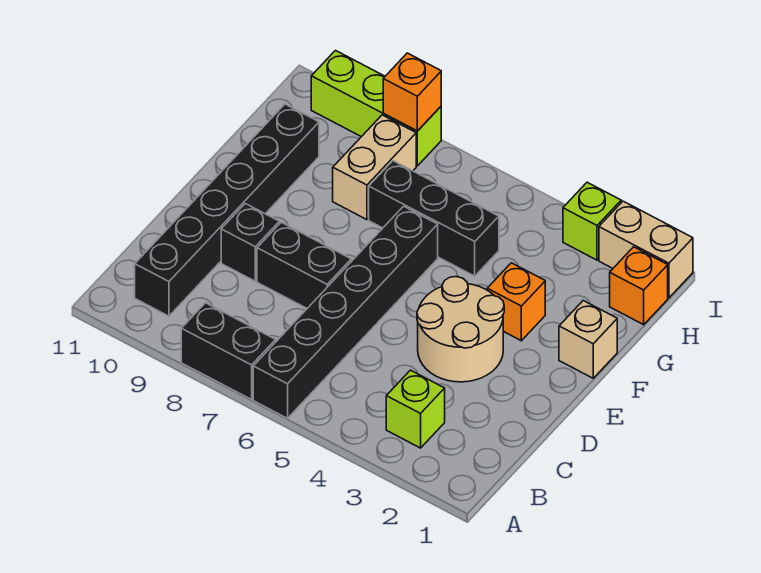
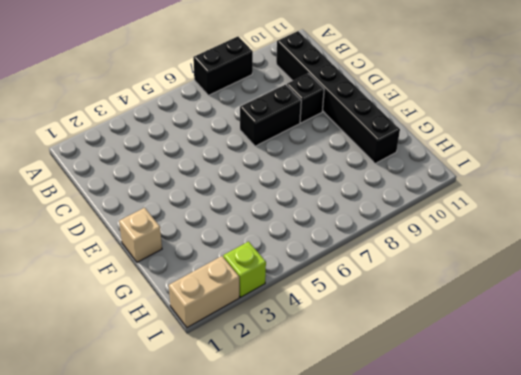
none -> black brick A6:F6 level 1
none -> lime brick B3 level 1
none -> tan round brick D3:E4 level 1

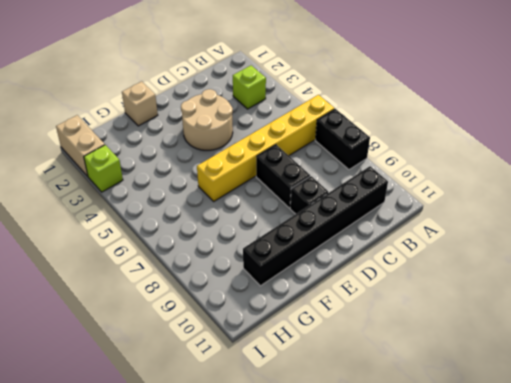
yellow brick A6:F6 level 1 -> black brick A6:F6 level 1
none -> orange brick F3 level 1
none -> black brick G5:G7 level 1
none -> tan brick G8:H8 level 1

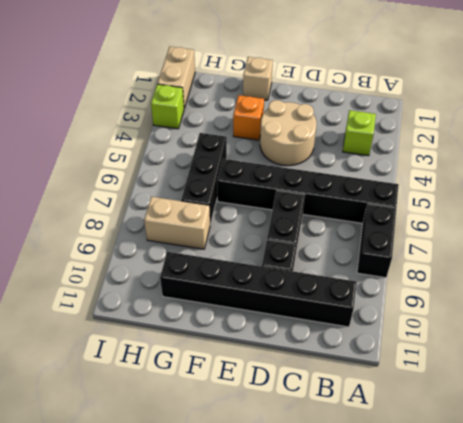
none -> orange brick H1 level 1
none -> lime brick I8:I10 level 1
none -> orange brick I8 level 2

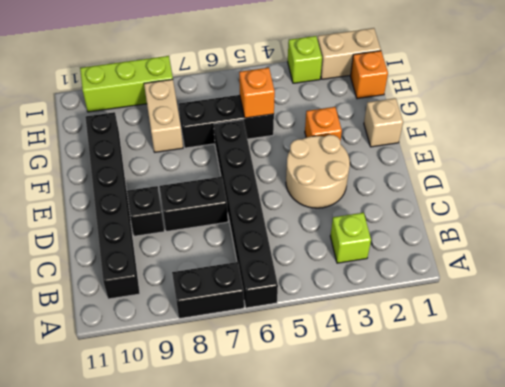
orange brick G5 level 2 -> orange brick I8 level 2

